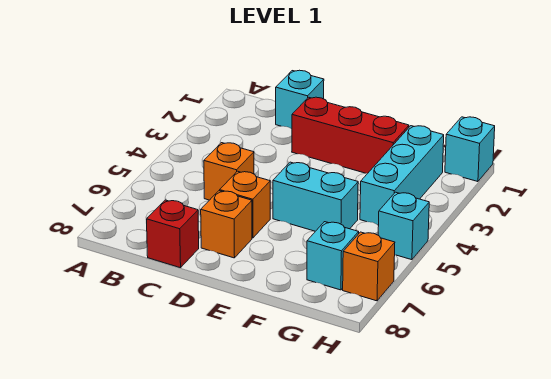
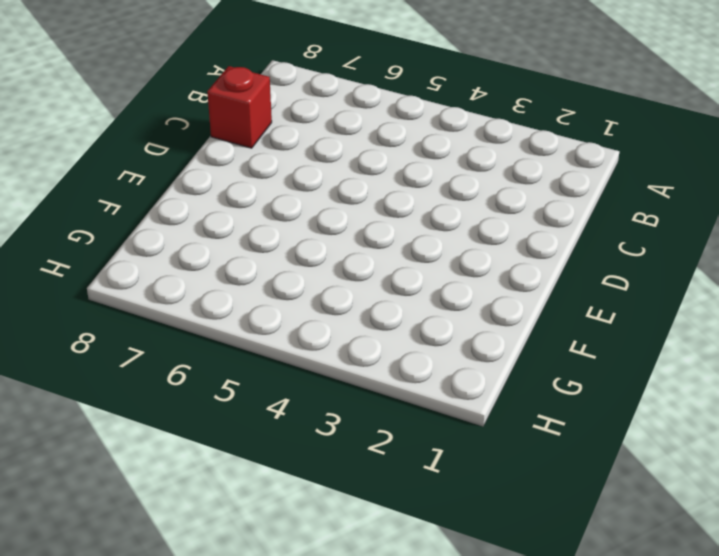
none -> cyan brick C1 level 1
none -> orange brick C5 level 1
none -> red brick D2:F2 level 1

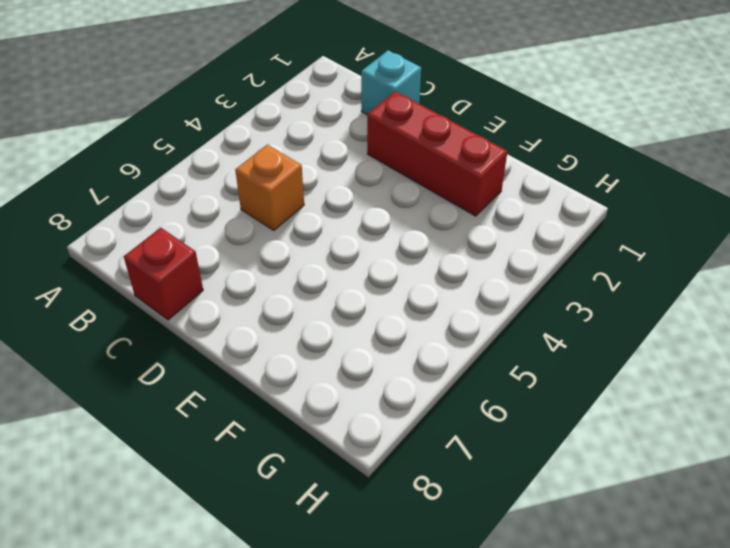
none -> orange brick D6 level 1
none -> orange brick D7 level 1
none -> cyan brick E5:F5 level 1

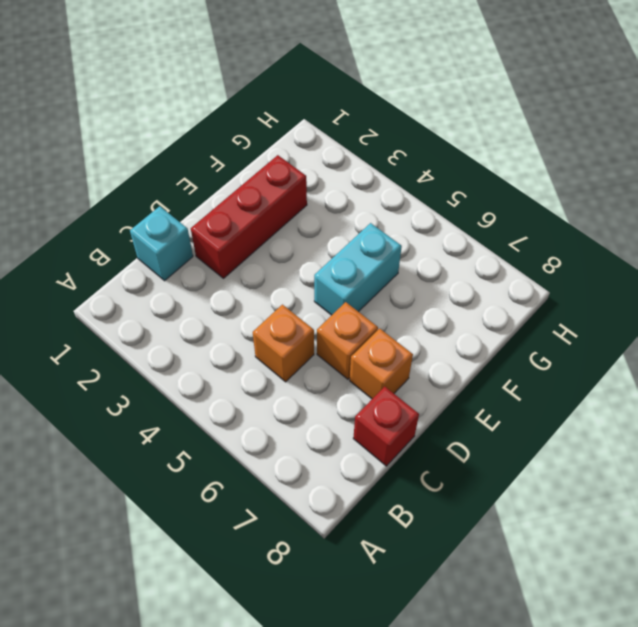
none -> cyan brick G2:G4 level 1
none -> cyan brick G7 level 1
none -> cyan brick H1 level 1

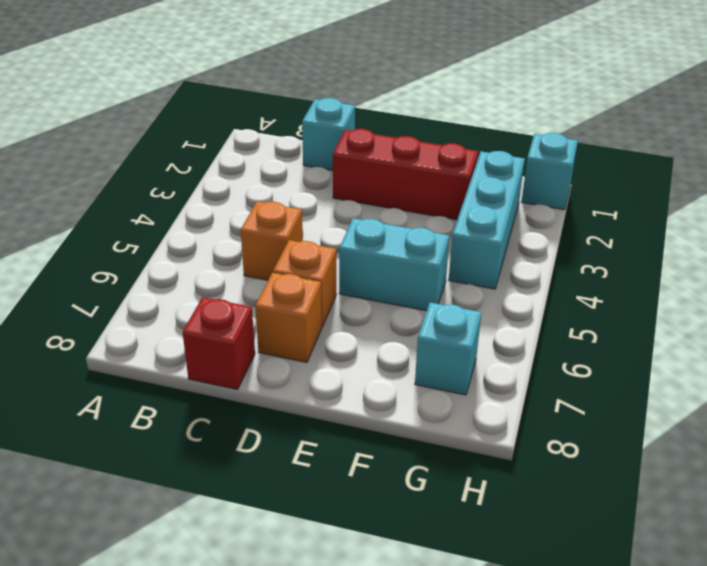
none -> cyan brick H5 level 1
none -> orange brick H7 level 1

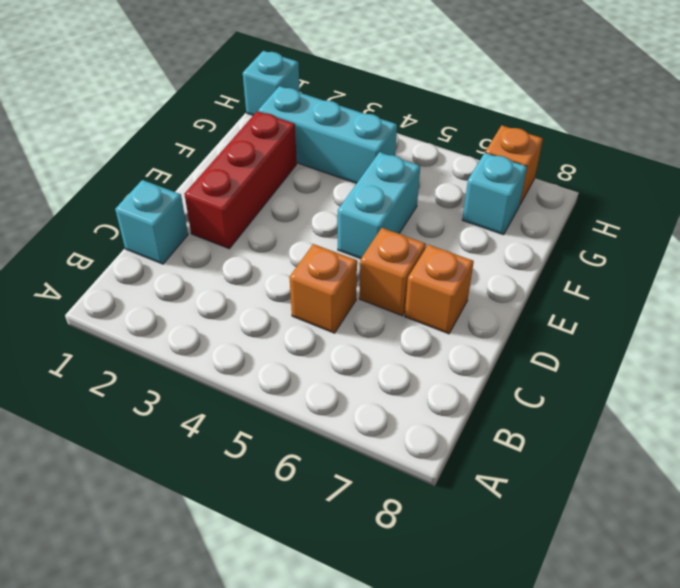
none -> red brick C8 level 1
none -> cyan brick H5 level 1

